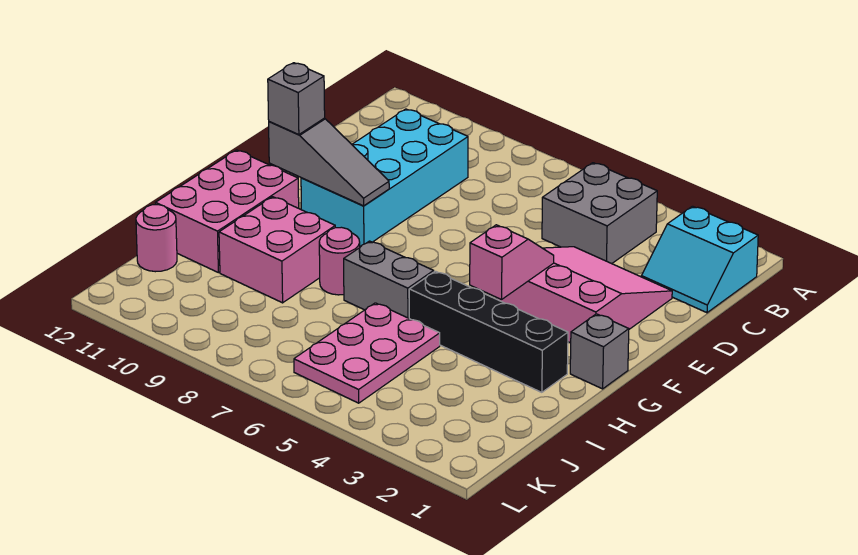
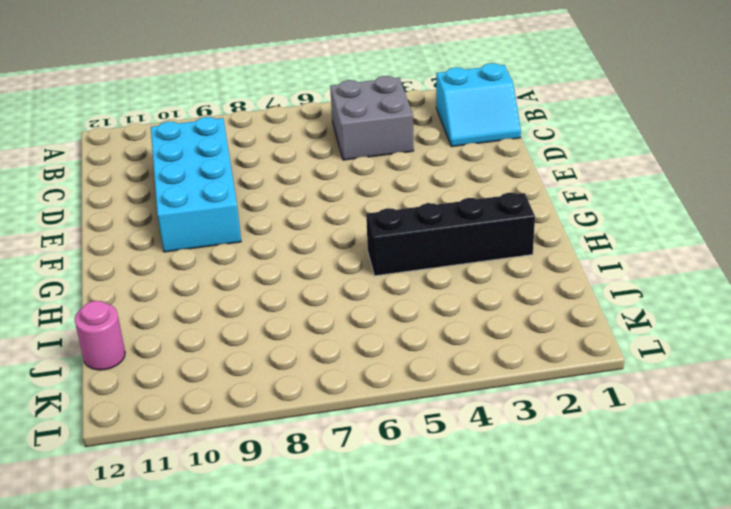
none -> pink slope D2:F4 level 1 top F
none -> grey brick G1 level 1
none -> pink brick G11:I12 level 1

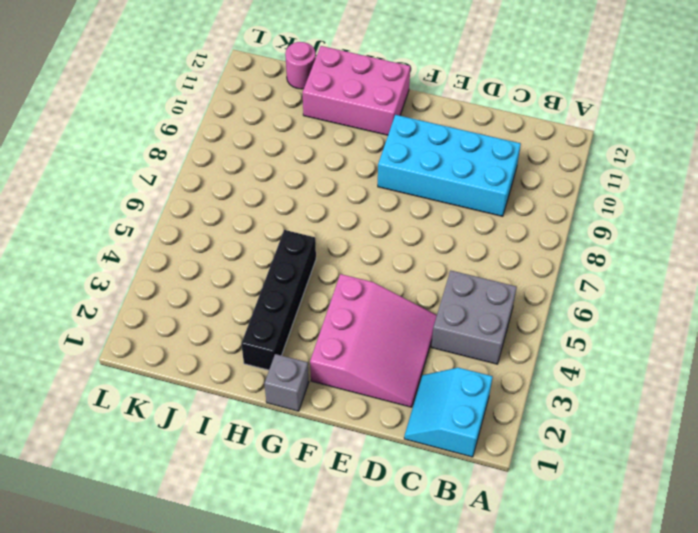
none -> grey brick H6:H7 level 1
none -> pink round brick H8 level 1
none -> pink brick H9:I10 level 1

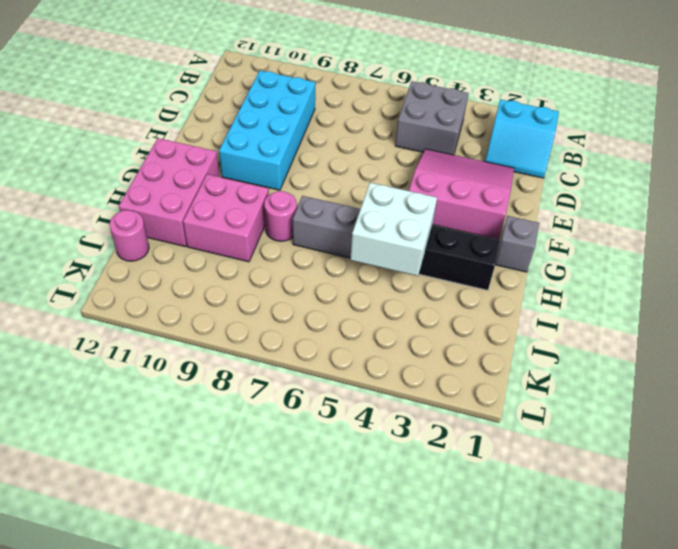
white brick H4:I5 level 2 -> none
none -> pink plate I5:K6 level 1
none -> pink slope F4:G4 level 2 top G
none -> grey slope F9:F11 level 2 top 11

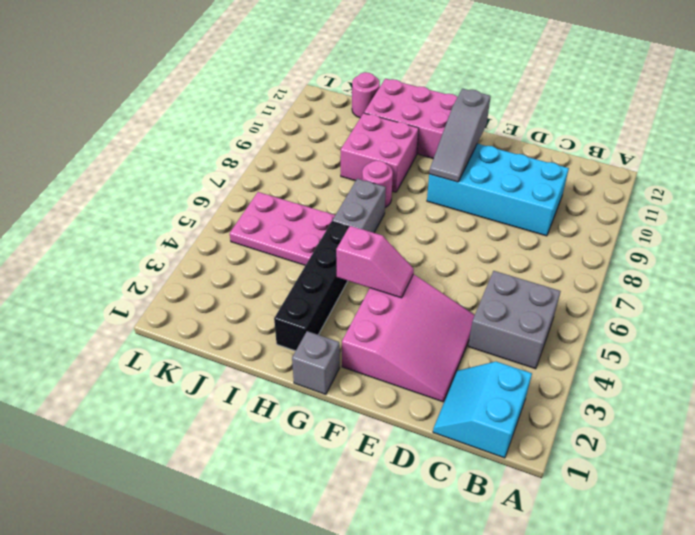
none -> grey brick F11 level 3

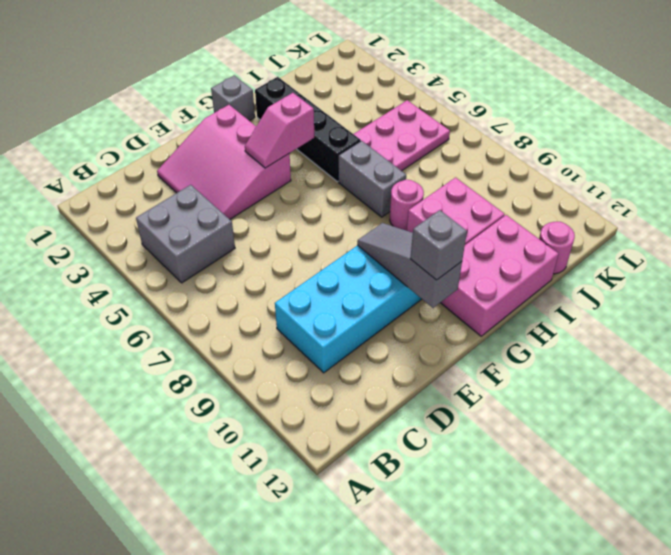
none -> cyan slope B1:C2 level 1 top B

